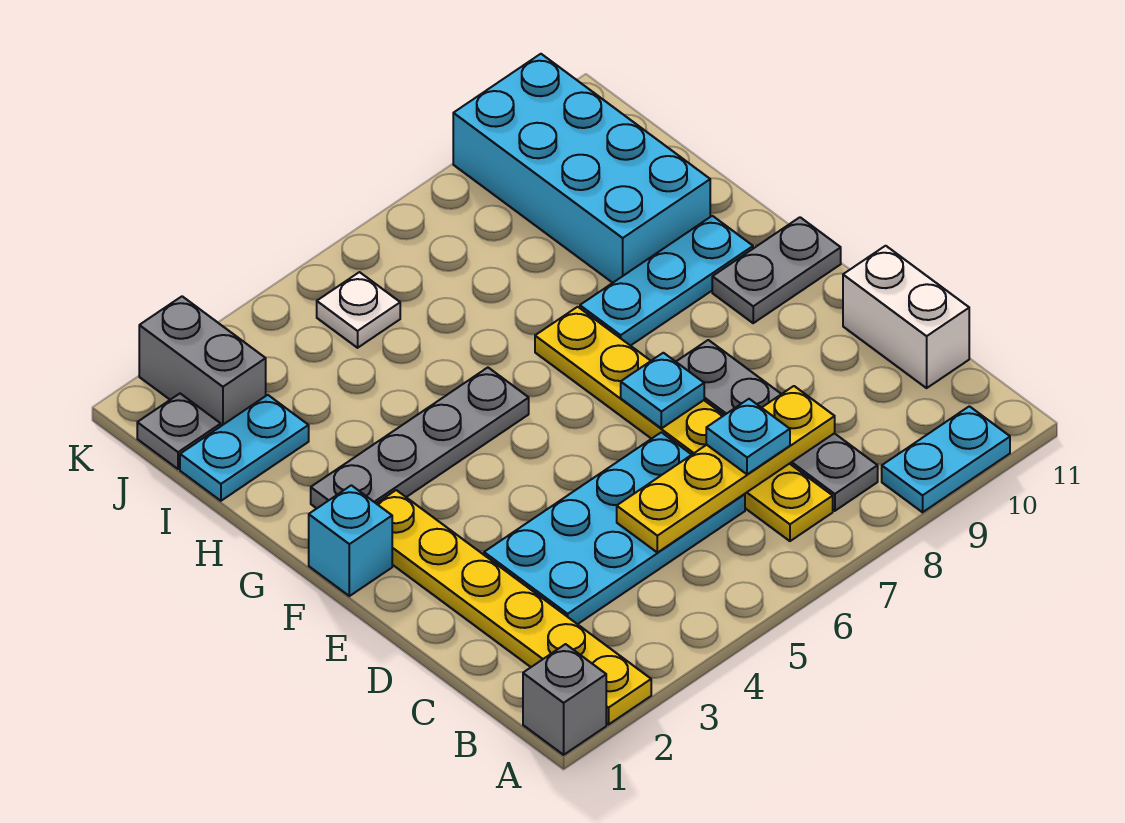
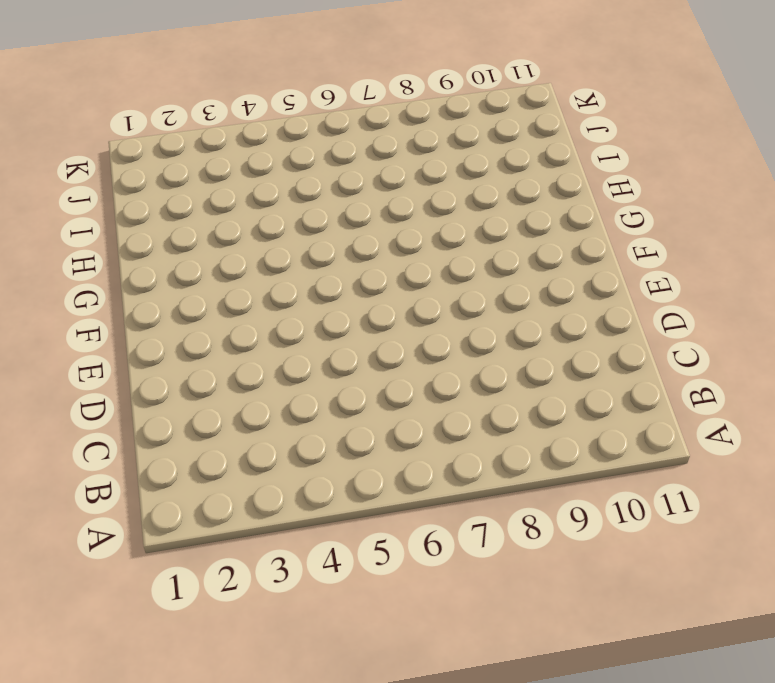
none -> grey brick A1 level 1
none -> yellow plate A2:F2 level 1
none -> cyan plate A9:A10 level 1

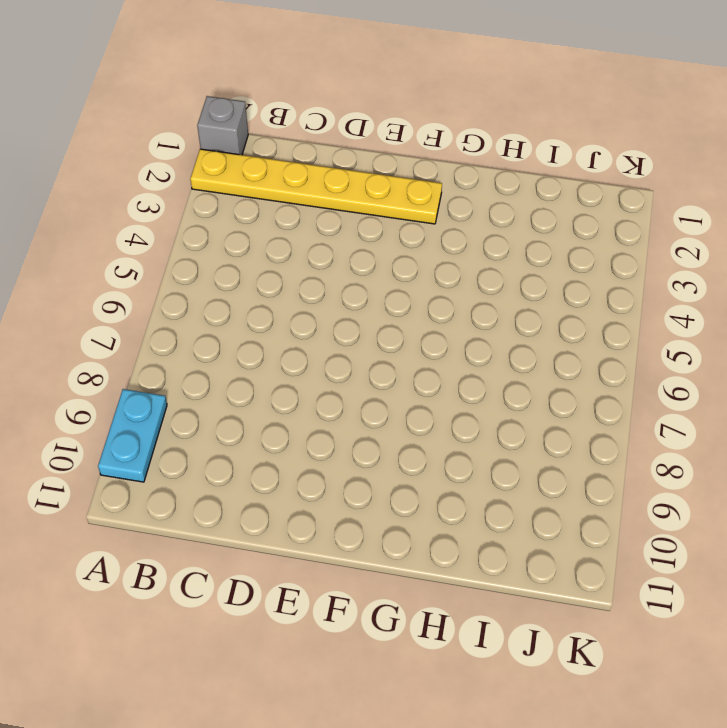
none -> yellow plate B7:G7 level 1
none -> grey plate B8:E8 level 1
none -> cyan plate C3:D6 level 1

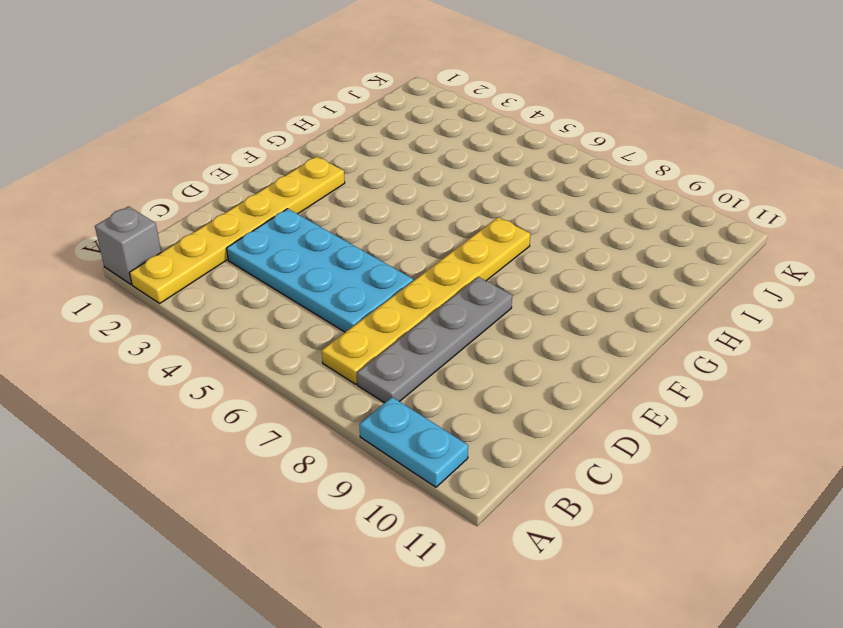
none -> white brick C11:D11 level 1
none -> cyan brick F1 level 1
none -> grey plate F10:F11 level 1

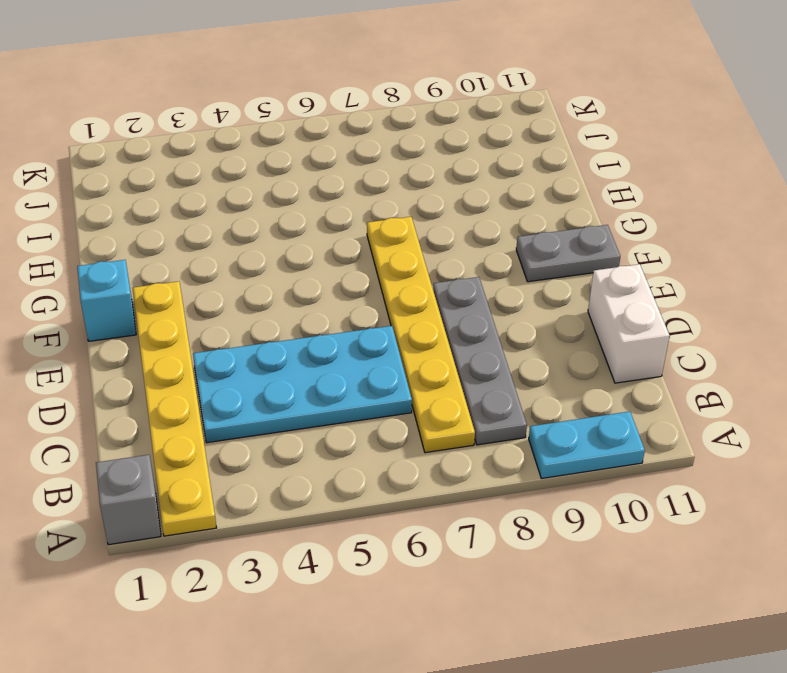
none -> grey plate G2:G5 level 1
none -> cyan plate G8:G10 level 1
none -> cyan brick H9:K10 level 1

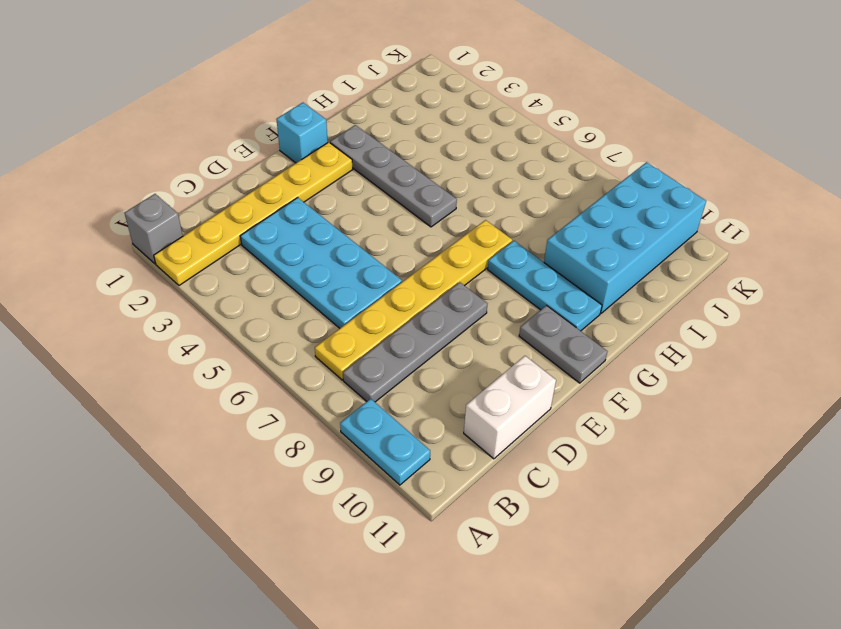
none -> cyan plate I1:I2 level 1
none -> grey plate J1 level 1
none -> grey brick J2:K2 level 1

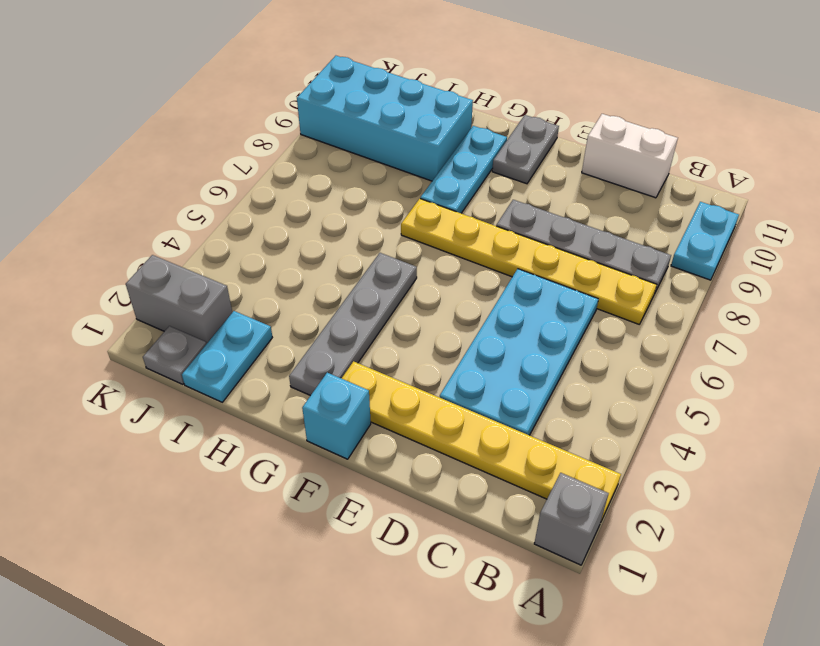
none -> white plate J5 level 1
none -> yellow plate C5:C8 level 2
none -> cyan plate E7 level 2

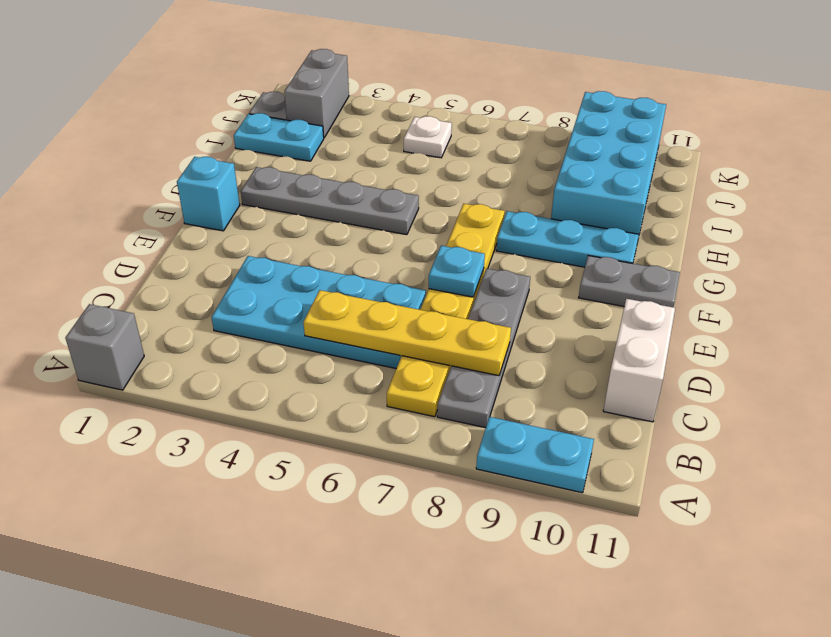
none -> yellow plate A2:F2 level 1
none -> cyan plate C7 level 3

